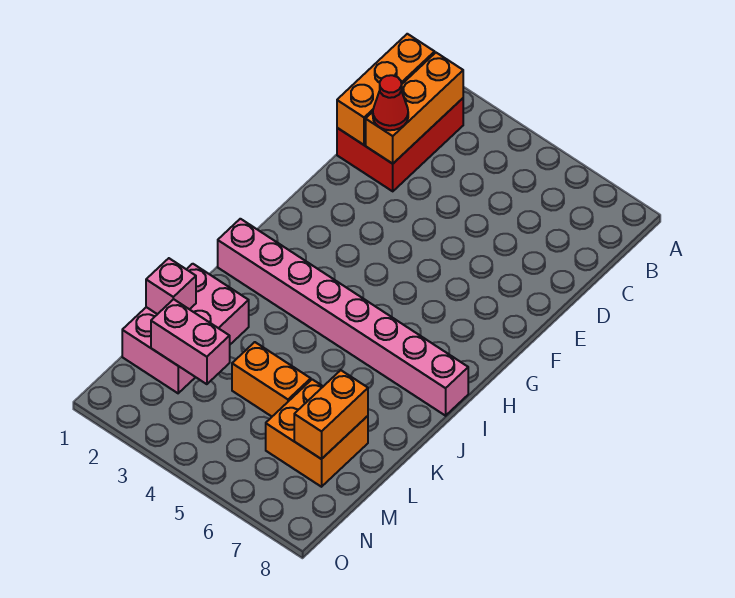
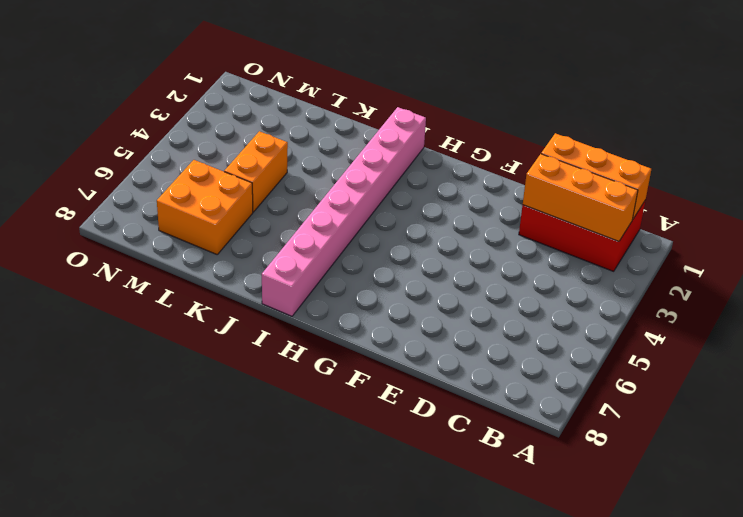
none -> pink brick K1:M2 level 1
none -> pink brick L1 level 2

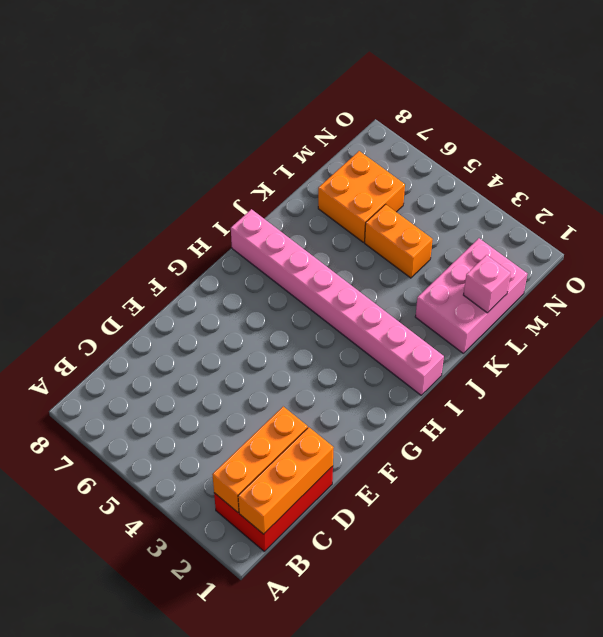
none -> orange brick L7:M7 level 2
none -> pink brick M2:M3 level 2

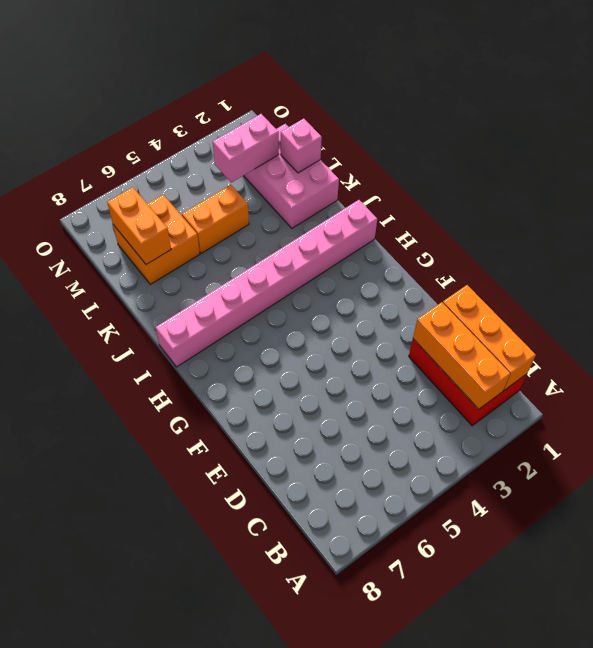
none -> red cone D2 level 3

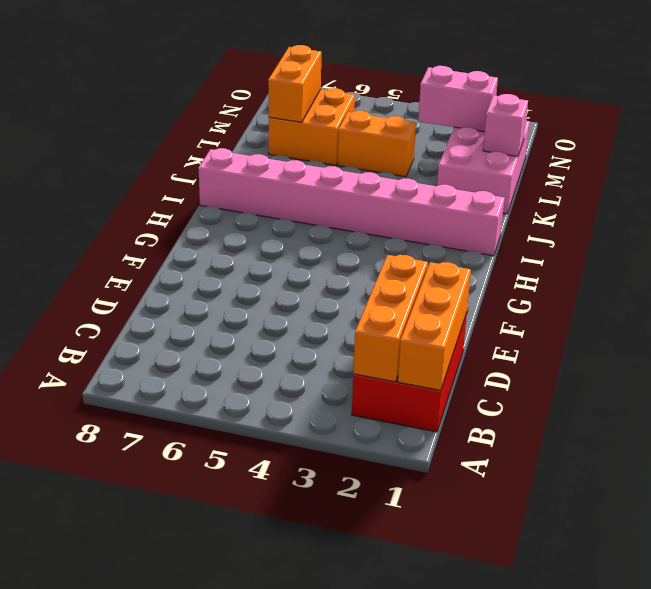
none -> red cone D2 level 3

